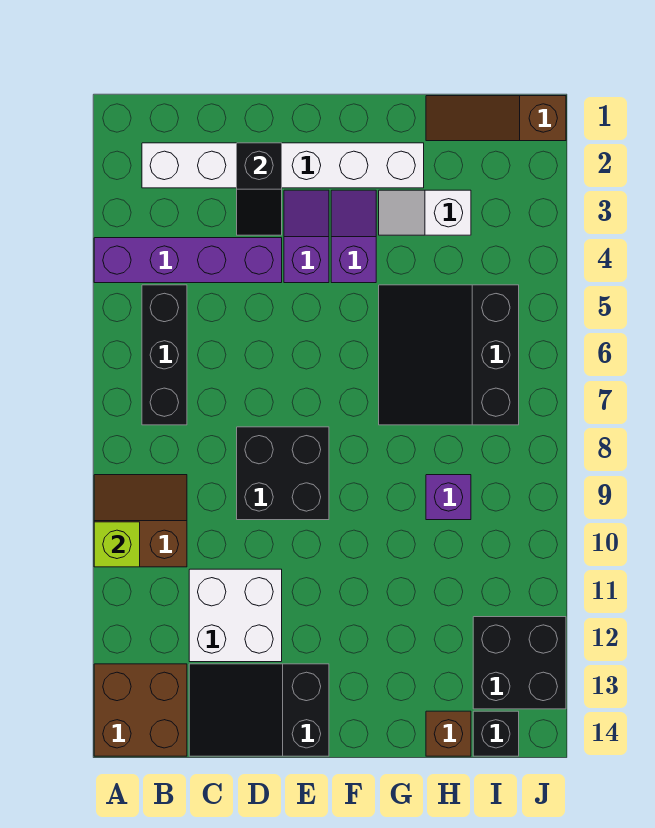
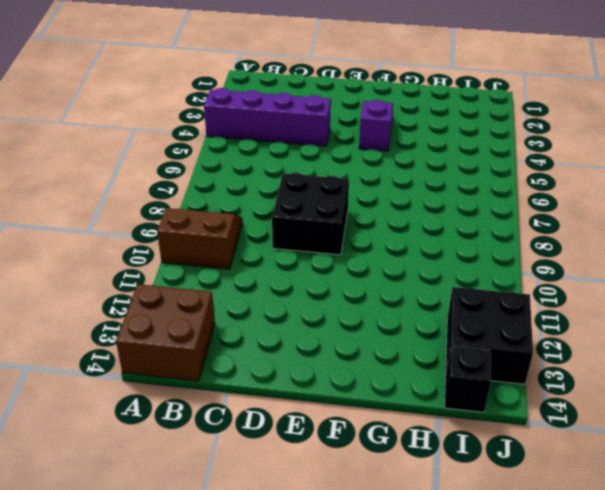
none -> white brick B2:G2 level 1
none -> black brick B5:B7 level 1
none -> white brick C11:D12 level 1

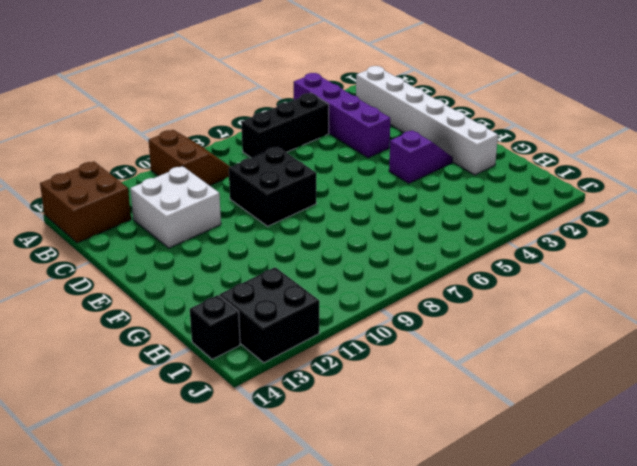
none -> black slope C13:E14 level 1 top E
none -> purple slope E3:E4 level 1 top 4
none -> white slope G3:H3 level 1 top H

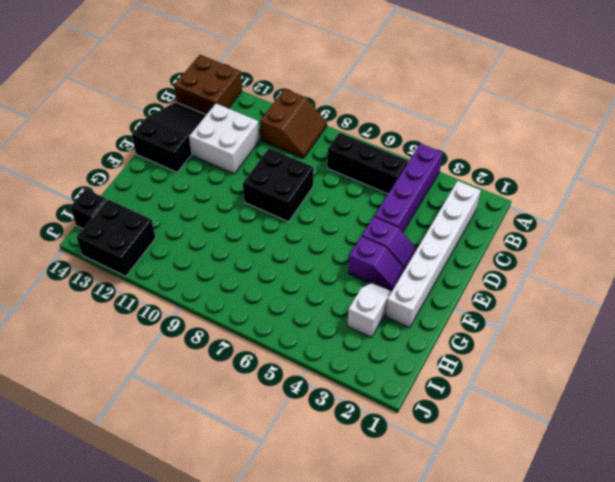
none -> black slope G5:I7 level 1 top I
none -> brown slope H1:J1 level 1 top J
none -> purple brick H9 level 1

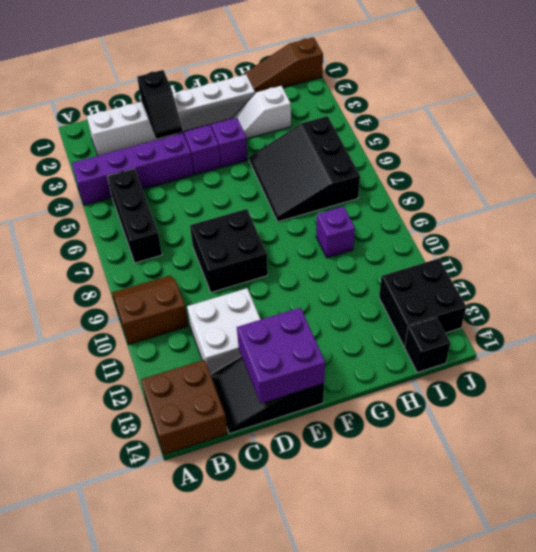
purple brick D13:E14 level 2 -> none
none -> brown brick H14 level 1
none -> lime brick A10 level 2

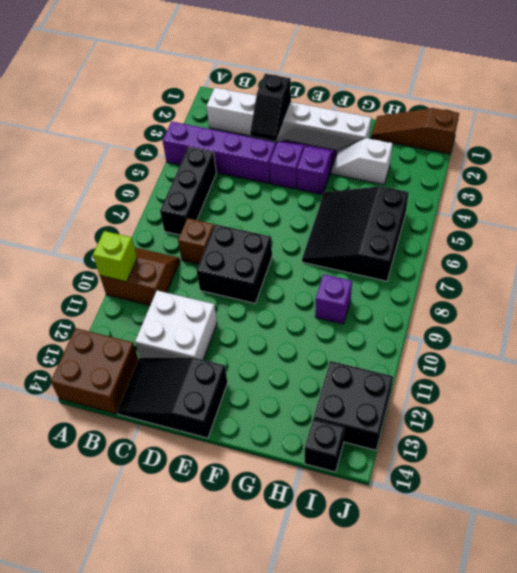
brown brick C8 level 1 -> brown brick H14 level 1

